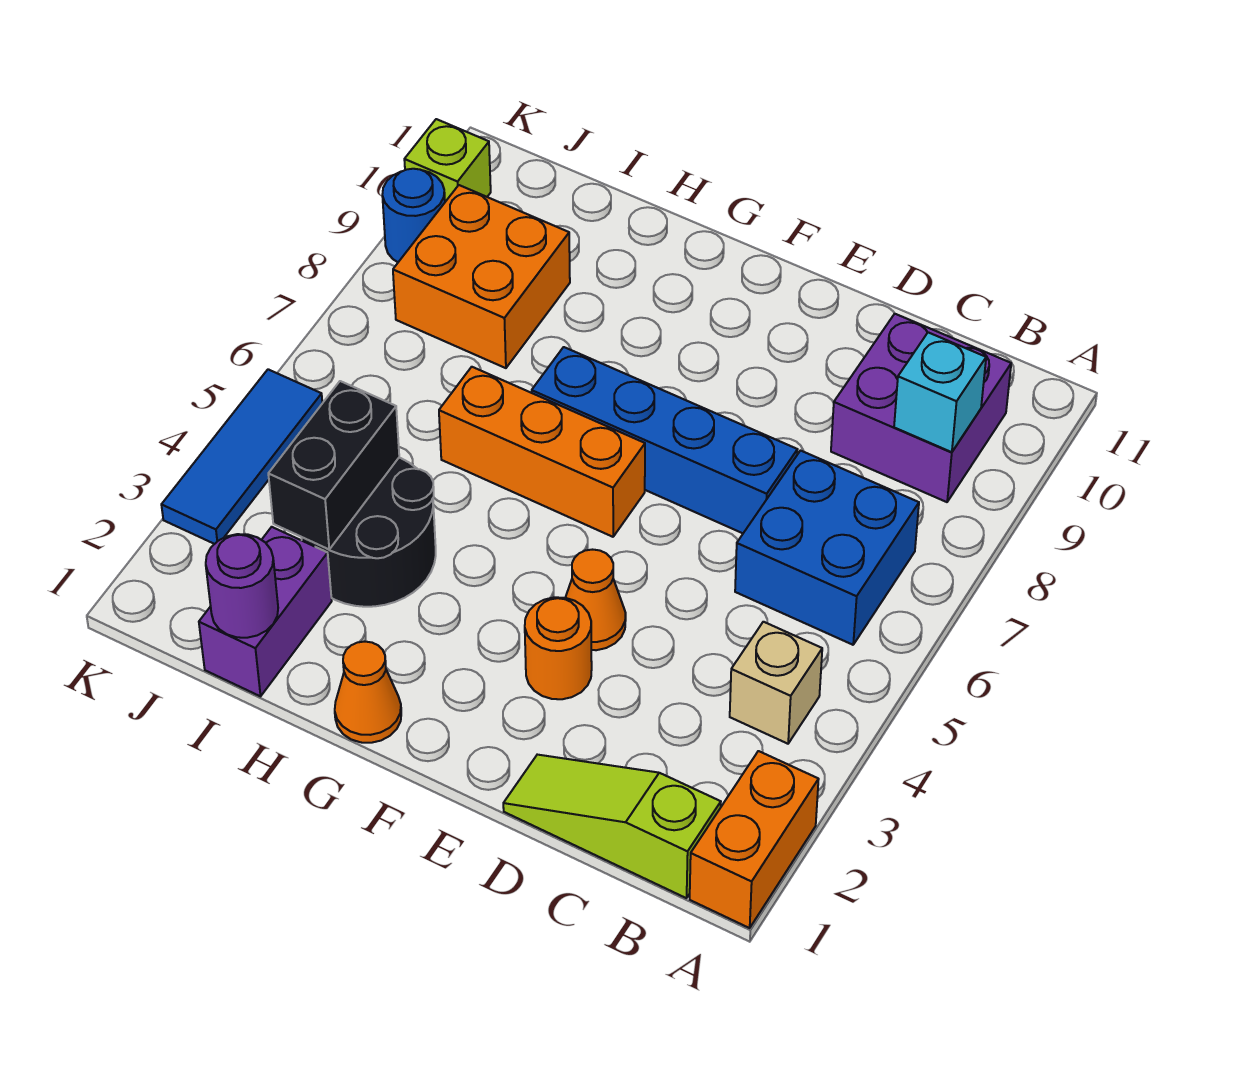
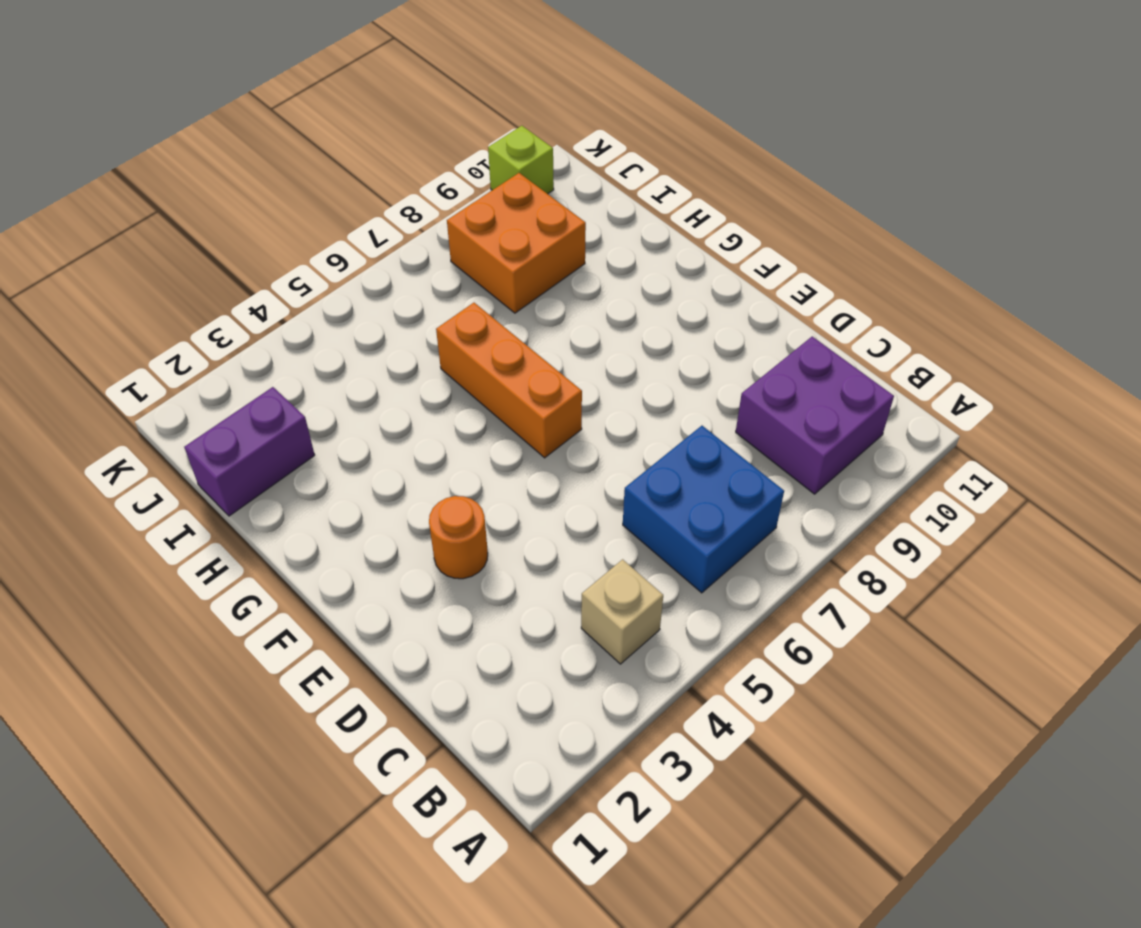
none -> orange brick A1:A2 level 1
none -> lime slope B1:D1 level 1 top B
none -> blue brick D7:G7 level 1

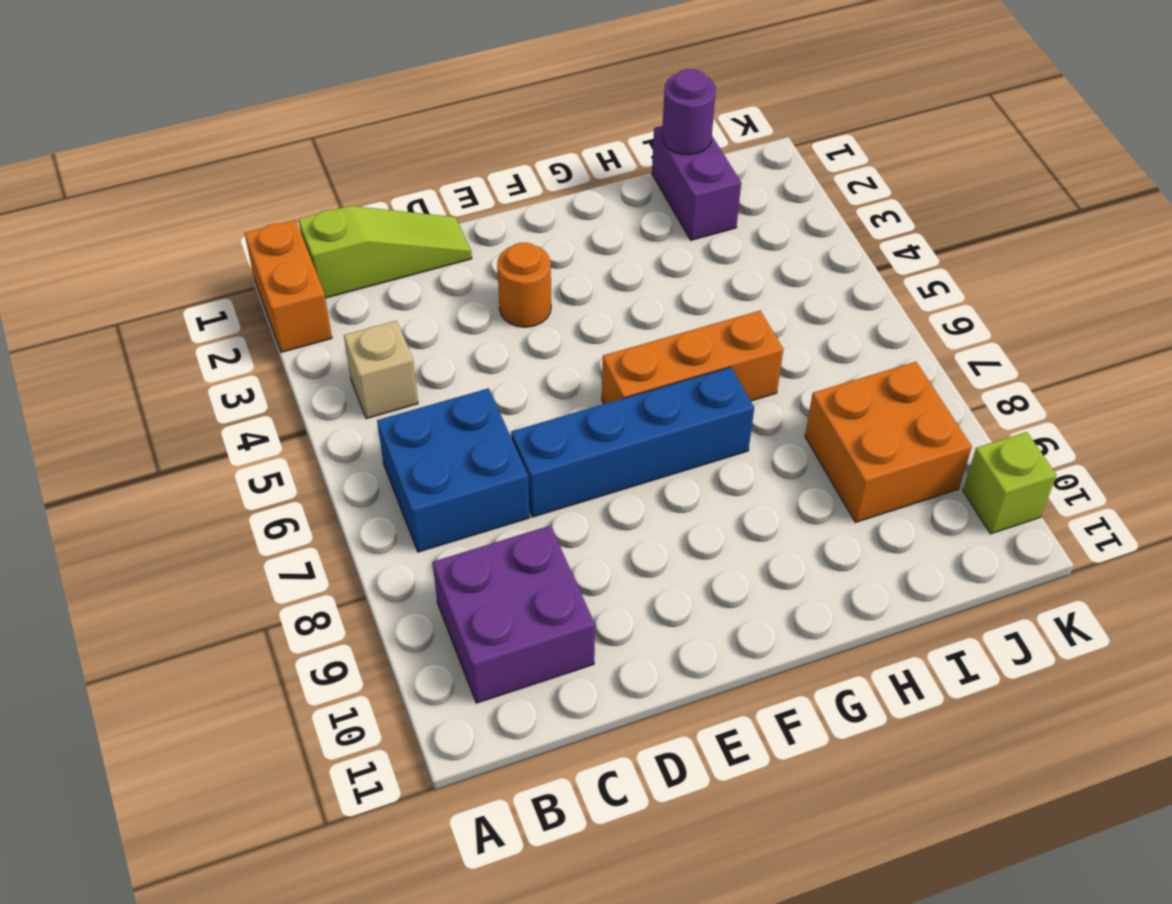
none -> orange cone E4 level 1
none -> orange cone G1 level 1
none -> black round brick H3:I4 level 1

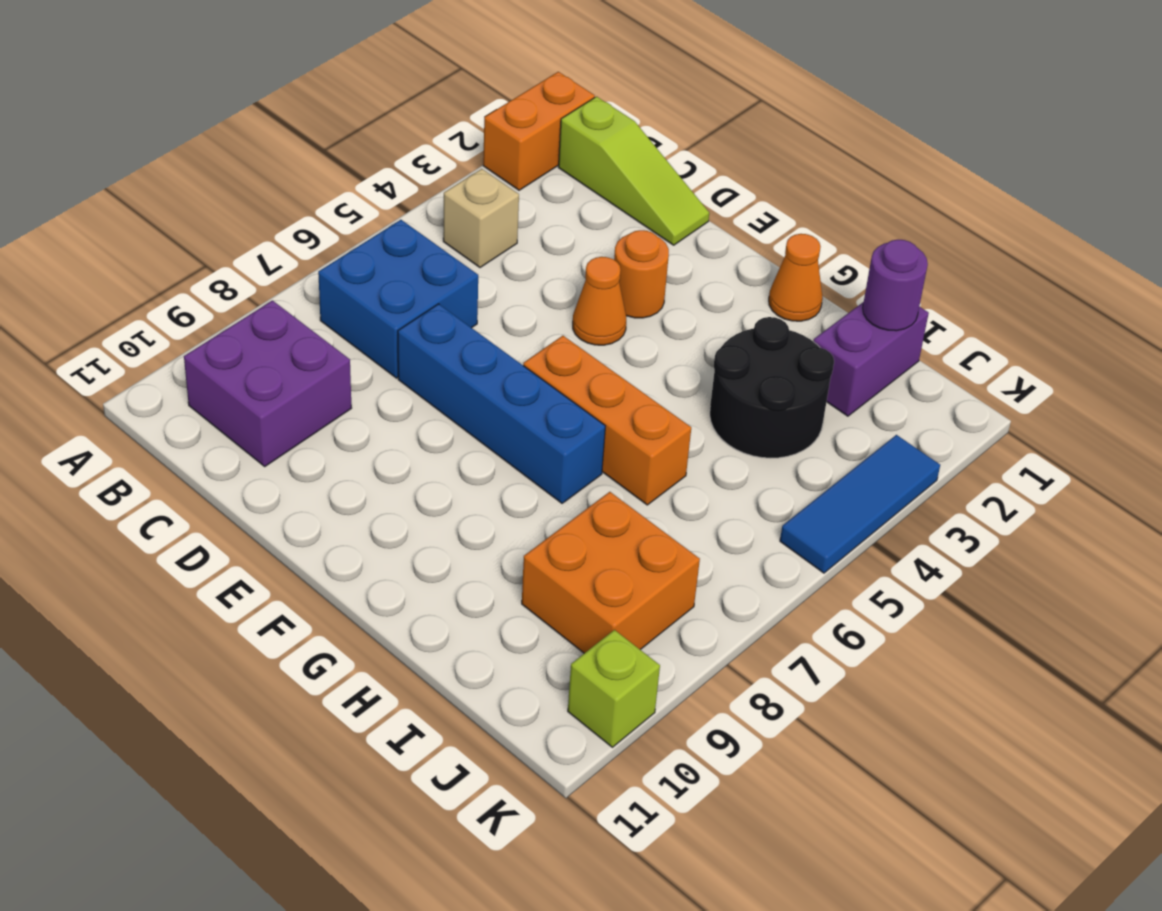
none -> blue round brick K9 level 1
none -> cyan brick B9 level 2
none -> black brick I3:I4 level 2

